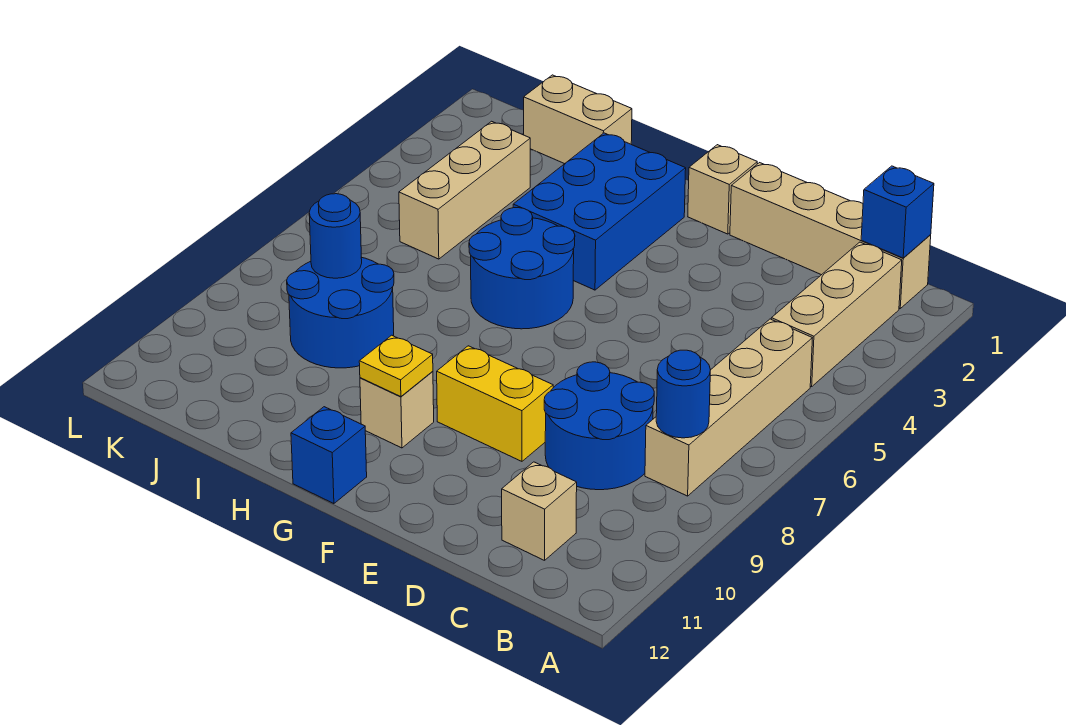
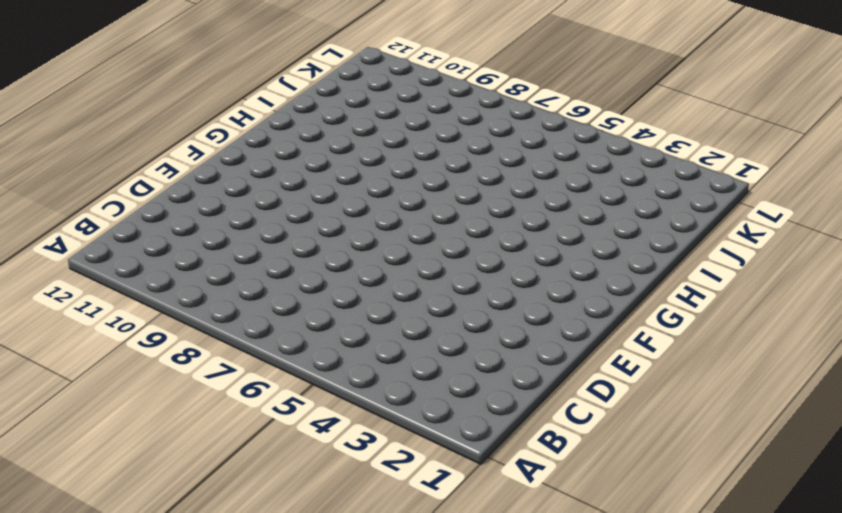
none -> tan brick B1:E1 level 1
none -> tan brick B2:B4 level 1
none -> tan brick B5:B8 level 1

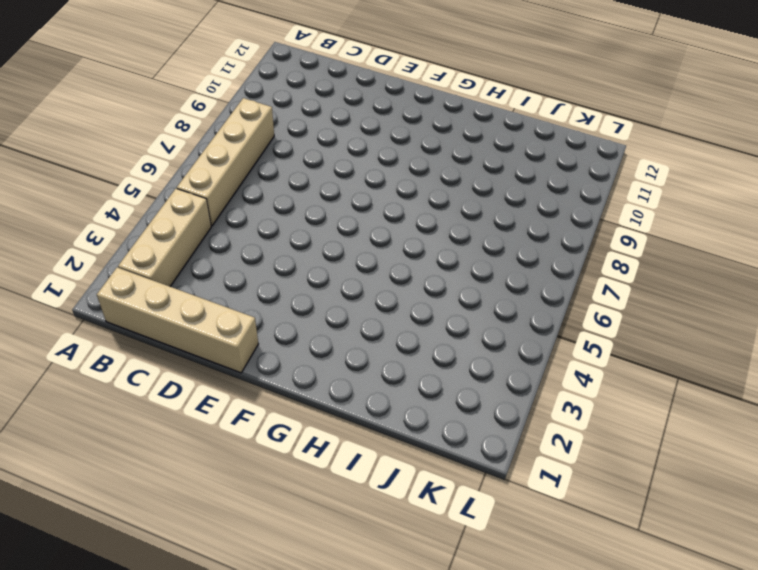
none -> blue round brick C8:D9 level 1
none -> tan brick C11 level 1
none -> yellow brick E9:F9 level 1

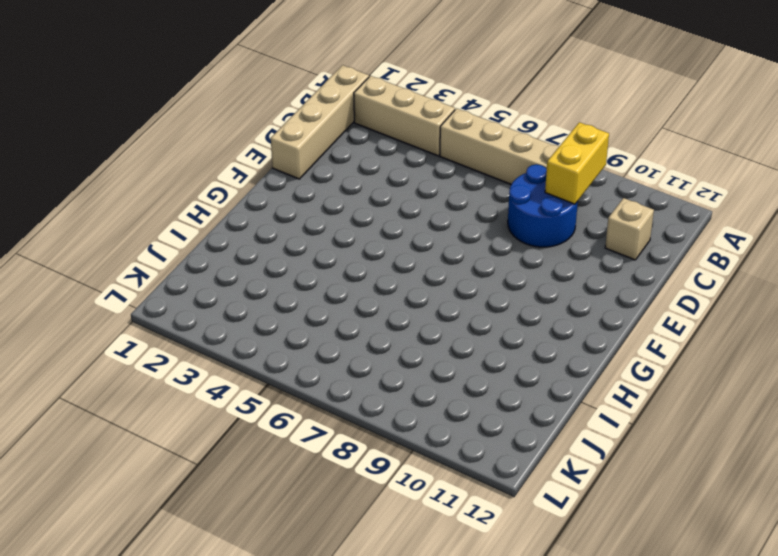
yellow brick B9:C9 level 2 -> yellow brick E9:F9 level 1
none -> tan brick F1 level 1
none -> blue brick G2:H4 level 1
none -> blue round brick G5:H6 level 1

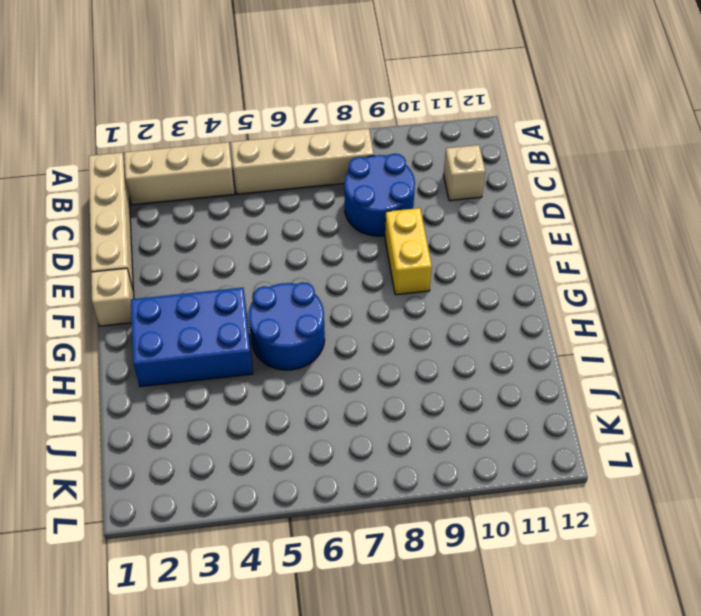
none -> tan brick G10 level 1
none -> blue brick G12 level 1
none -> tan brick I1:J1 level 1

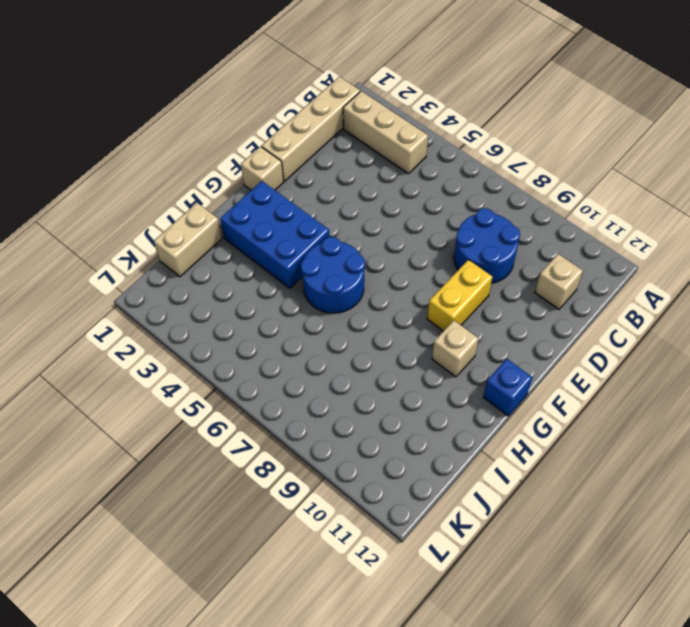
none -> tan brick B5:B8 level 1
none -> blue round brick I8:J9 level 1
none -> tan brick J3:J5 level 1

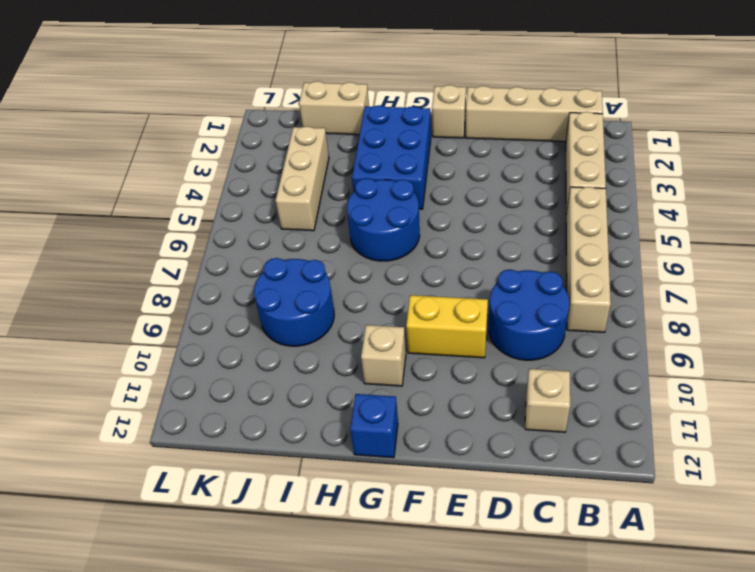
none -> blue brick B1 level 2
none -> blue round brick B8 level 2
none -> yellow plate G10 level 2

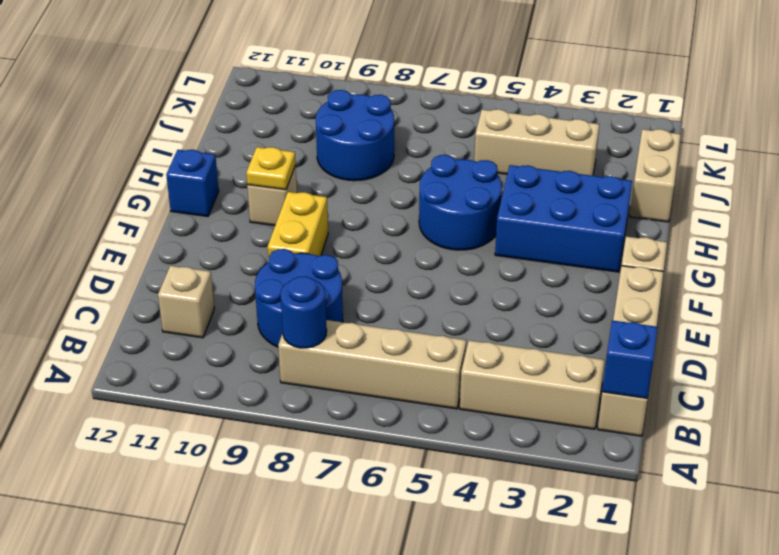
none -> blue round brick J8 level 2

